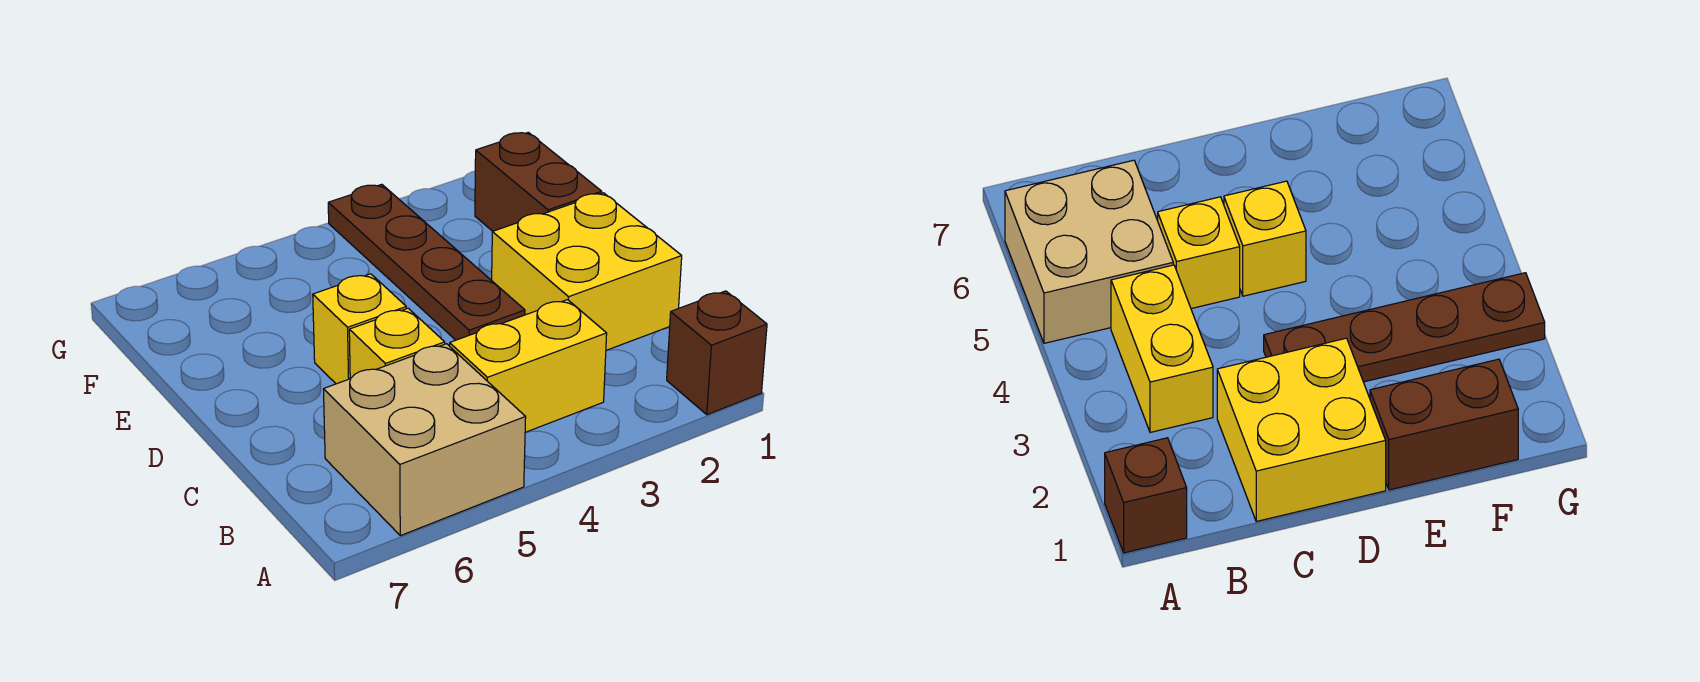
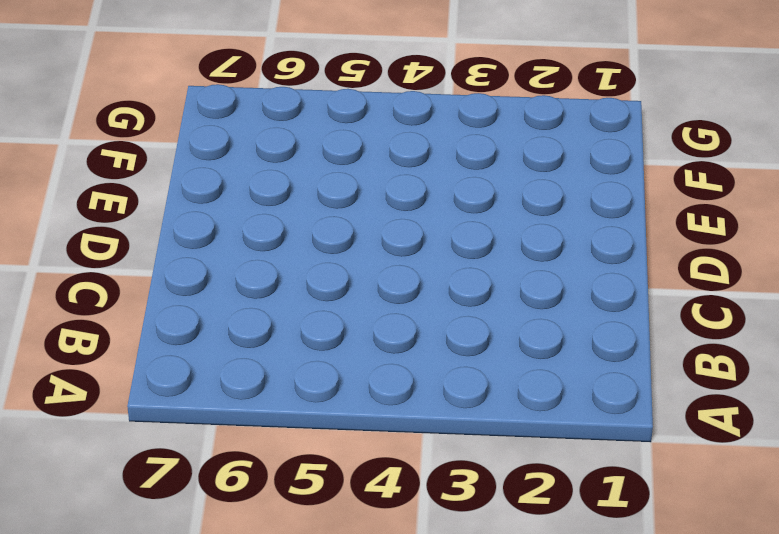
none -> brown brick A1 level 1
none -> tan brick A5:B6 level 1

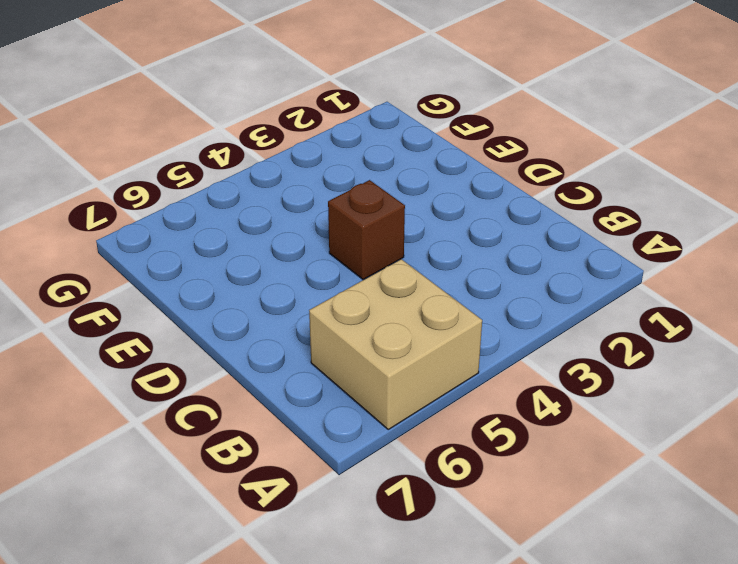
brown brick D4 level 1 -> brown brick A1 level 1
none -> yellow brick B3:B4 level 1
none -> yellow brick C1:D2 level 1

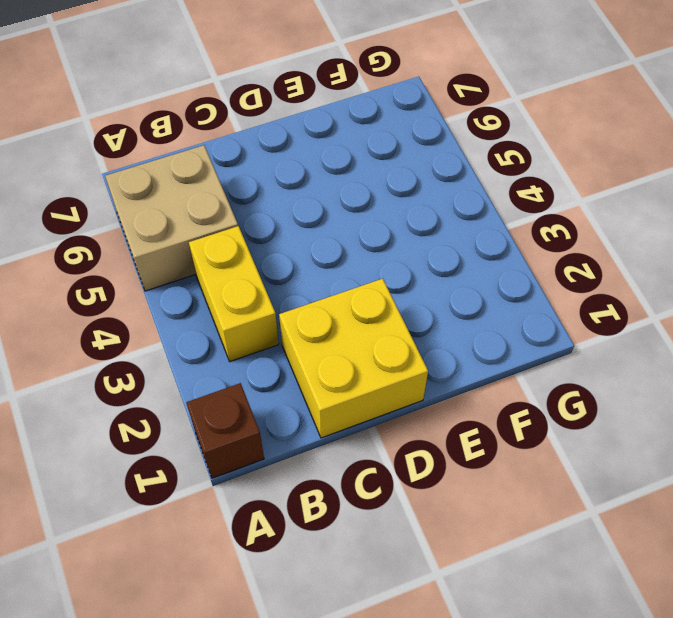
none -> yellow brick C5 level 1
none -> brown plate D3:G3 level 1

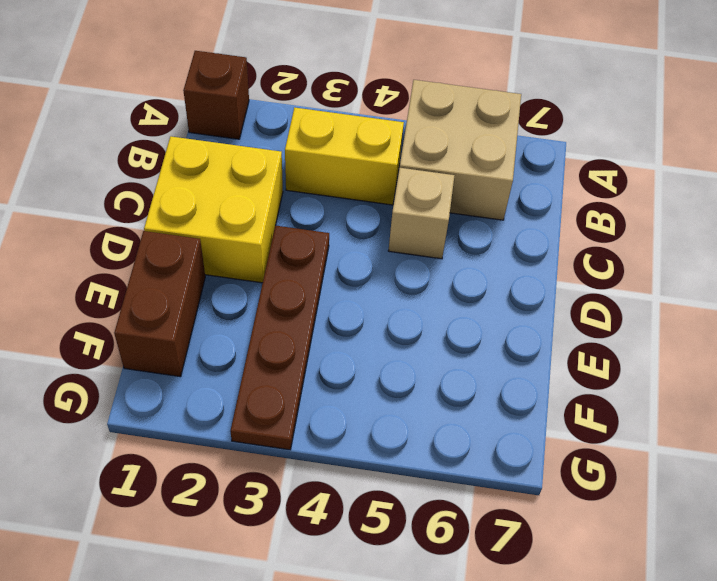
tan brick C5 level 1 -> yellow brick C5 level 1
none -> yellow brick D5 level 1

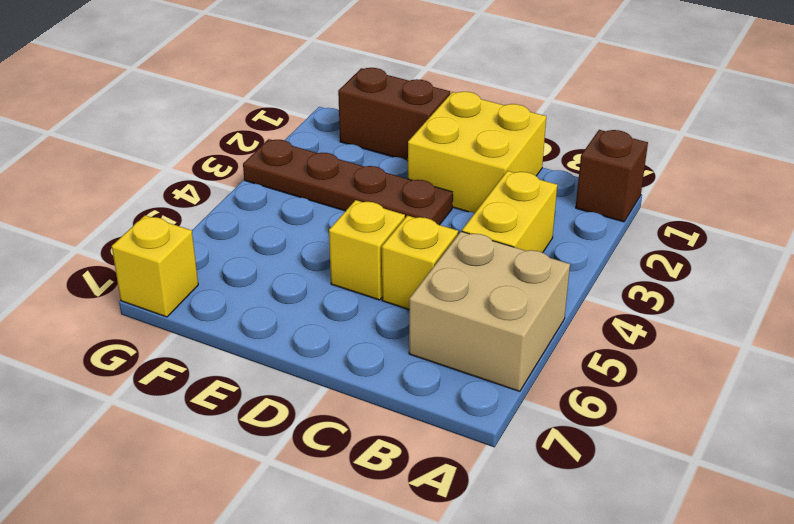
yellow brick G7 level 1 -> none

